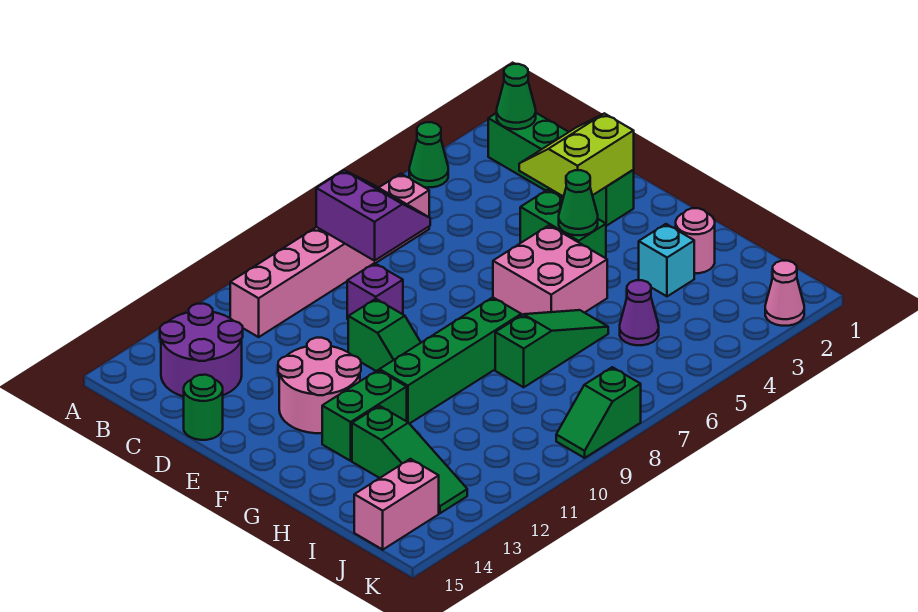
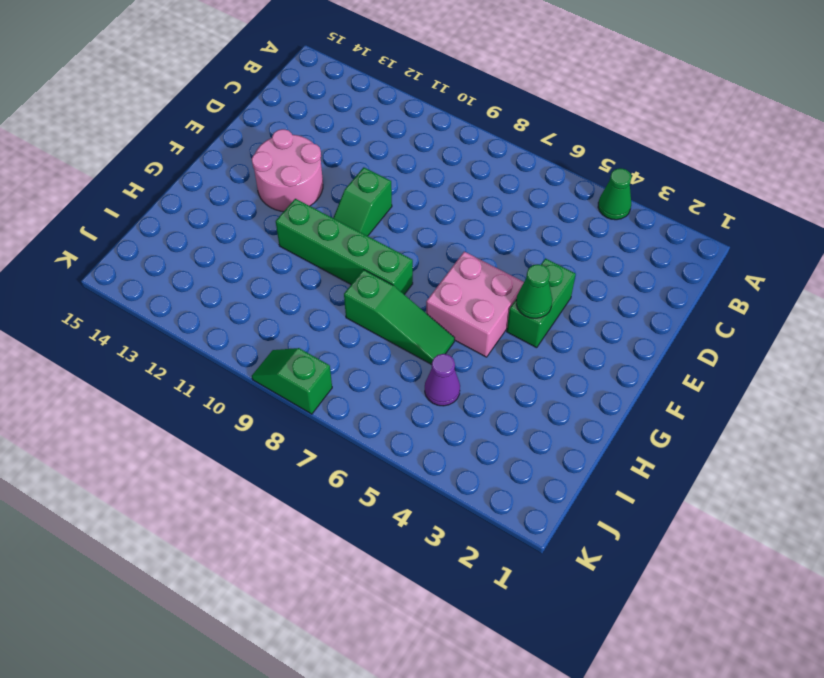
none -> green brick B2:E2 level 1
none -> pink brick B6:B11 level 1
none -> purple round brick B13:C14 level 1

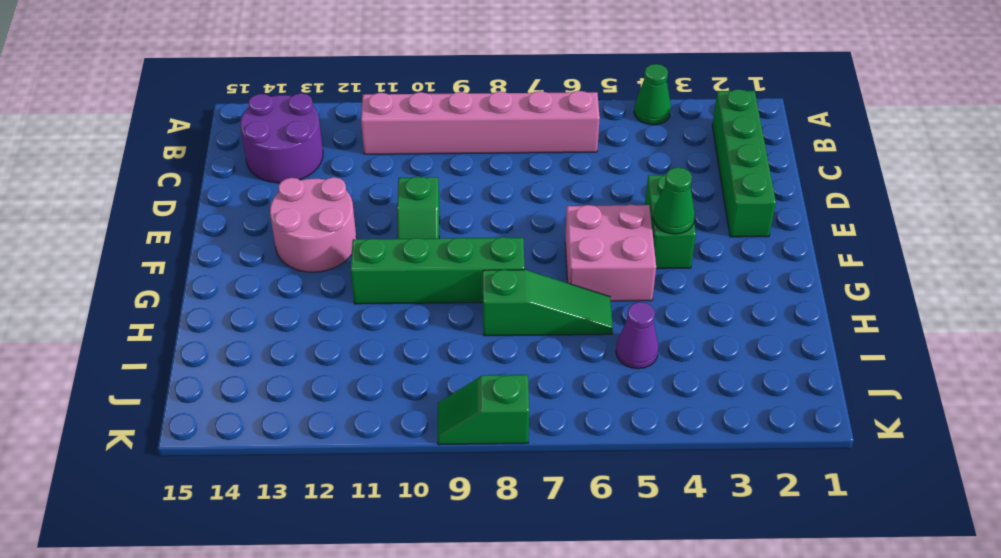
none -> purple brick D9 level 1
none -> green round brick D15 level 1
none -> green brick G12:G13 level 1

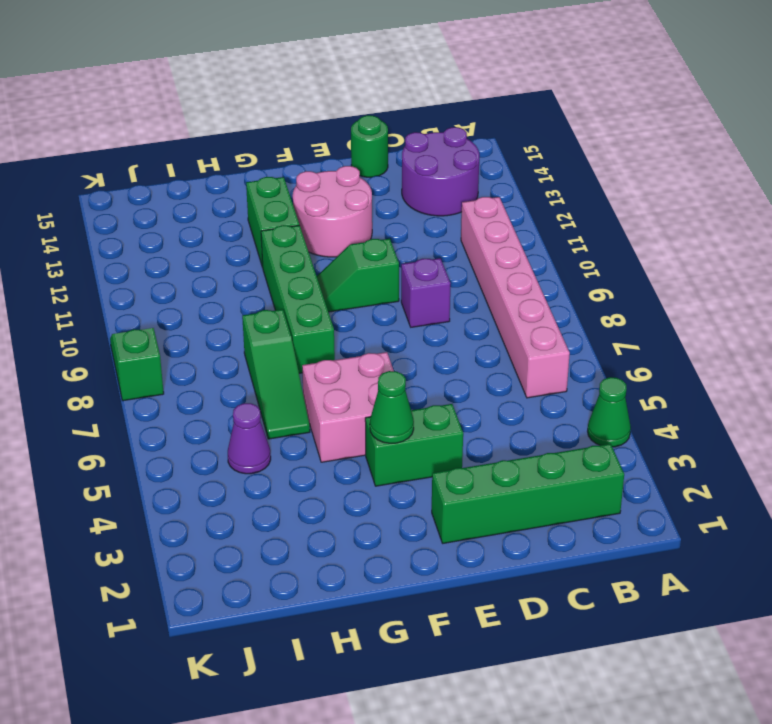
none -> pink round brick H2 level 1
none -> cyan brick H3 level 1
none -> green slope H13:J13 level 1 top H

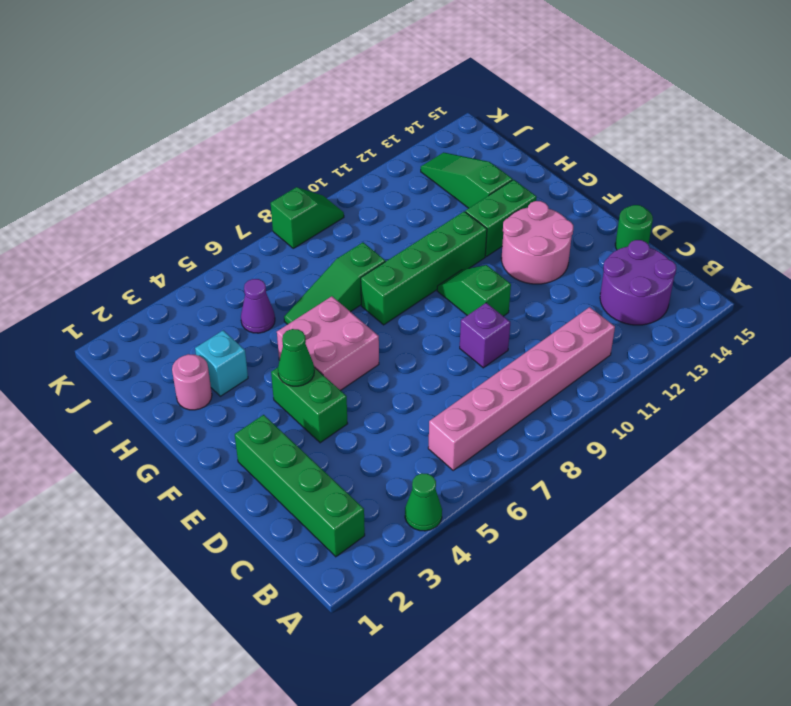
none -> pink brick J14:J15 level 1
none -> pink cone K2 level 1
none -> green cone B2 level 2

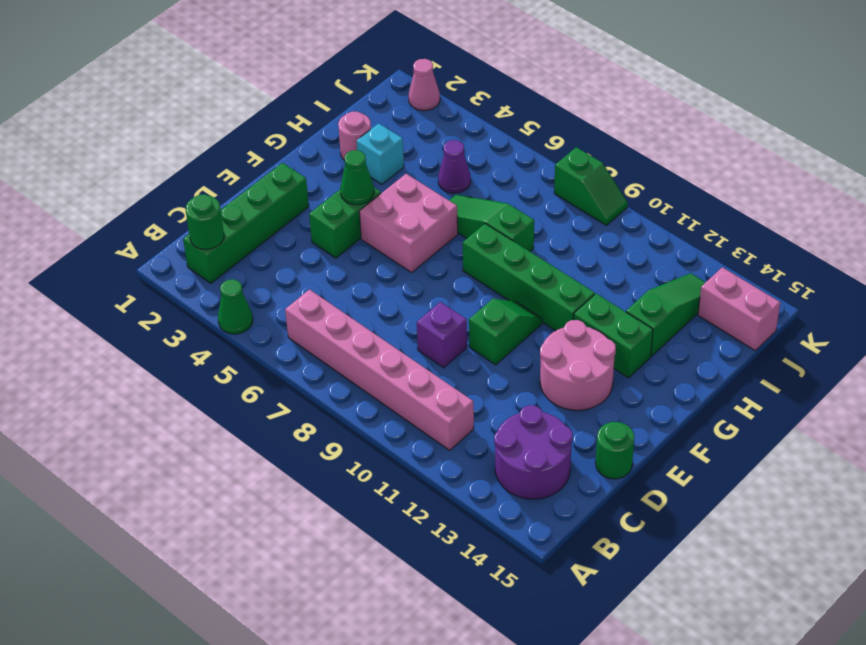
green round brick B2 level 2 -> green cone B2 level 2
none -> purple slope B7:C8 level 2 top 8
none -> lime slope D2:E3 level 2 top E

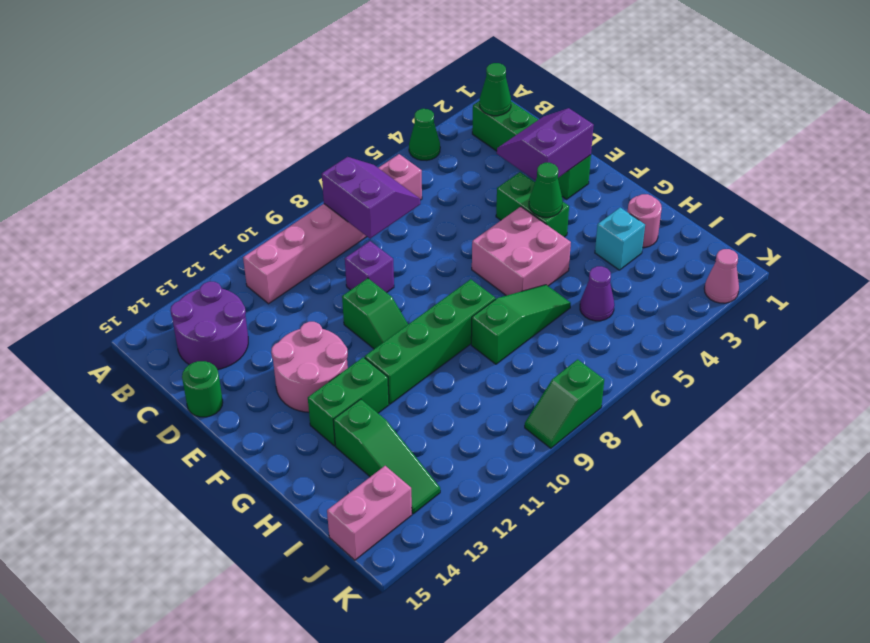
purple slope D2:E3 level 2 top E -> lime slope D2:E3 level 2 top E

